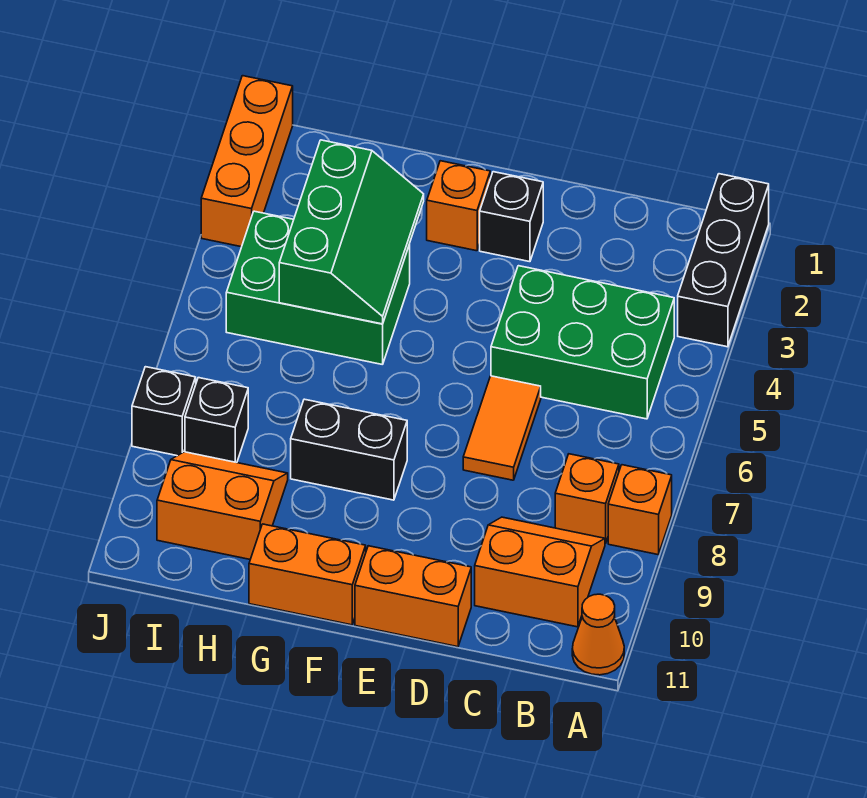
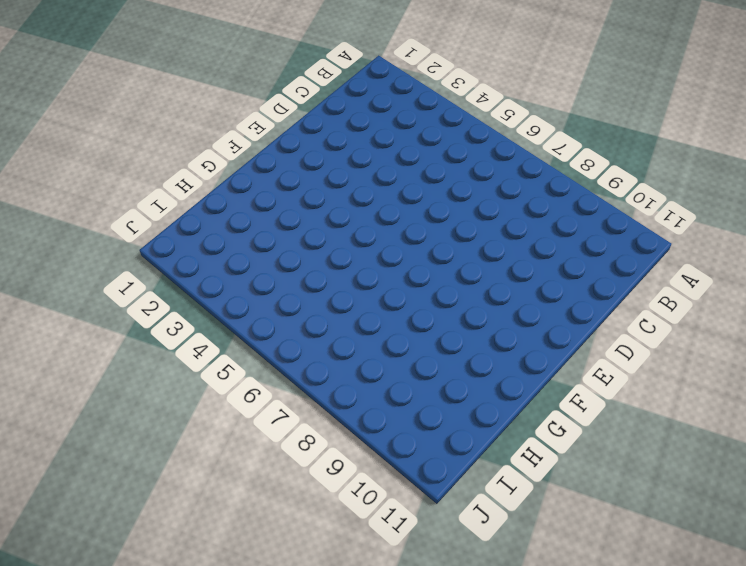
none -> black brick A1:A3 level 1
none -> orange brick A8 level 1
none -> orange cone A11 level 1

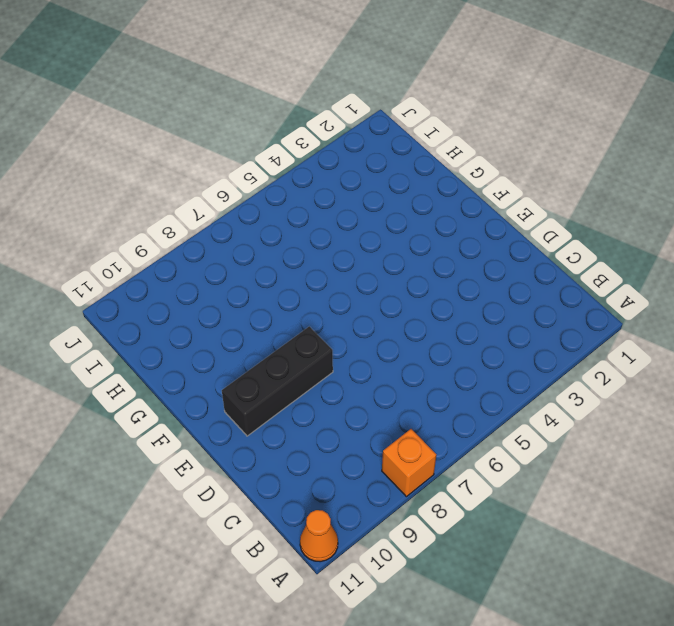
black brick E8:E10 level 1 -> black brick A1:A3 level 1
none -> green brick B4:D5 level 1
none -> orange brick B8 level 1
none -> orange slope B9:C10 level 1 top 10

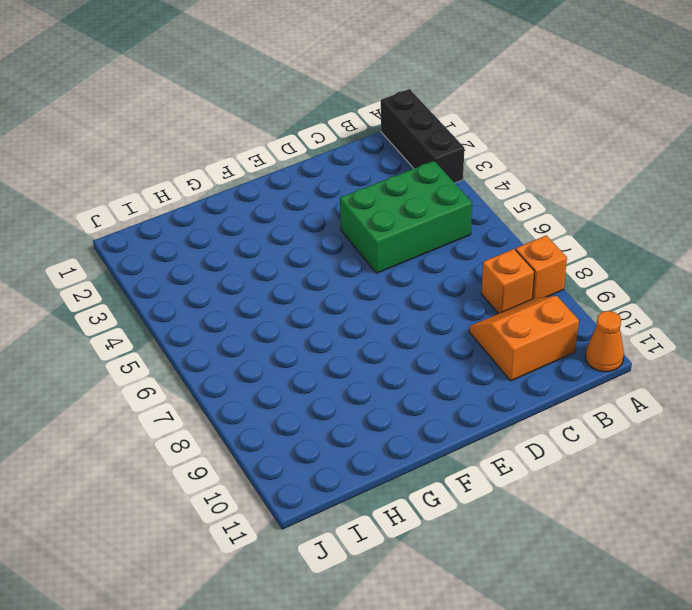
none -> orange tile D6:D7 level 1
none -> orange brick D11:E11 level 1
none -> black brick E2 level 1

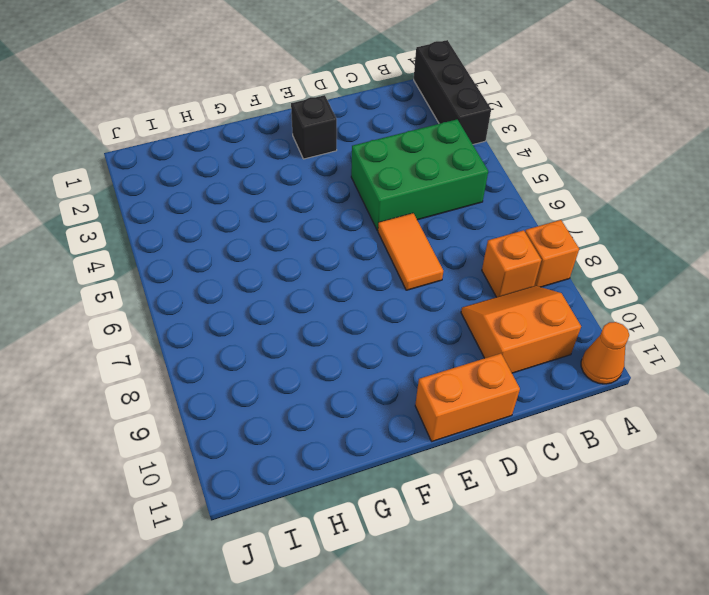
none -> orange brick F2 level 1
none -> black brick F8:G8 level 1
none -> orange brick F11:G11 level 1

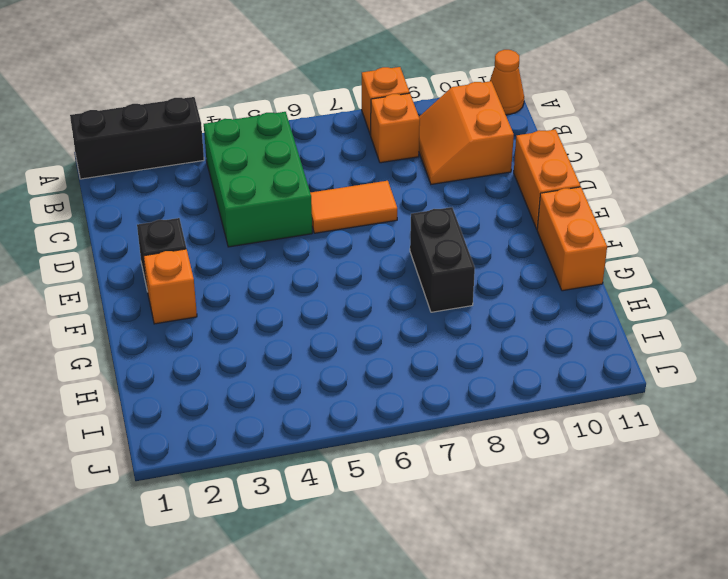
none -> green brick G4:I5 level 1
none -> orange slope H9:I10 level 1 top 10
none -> black brick I8 level 1

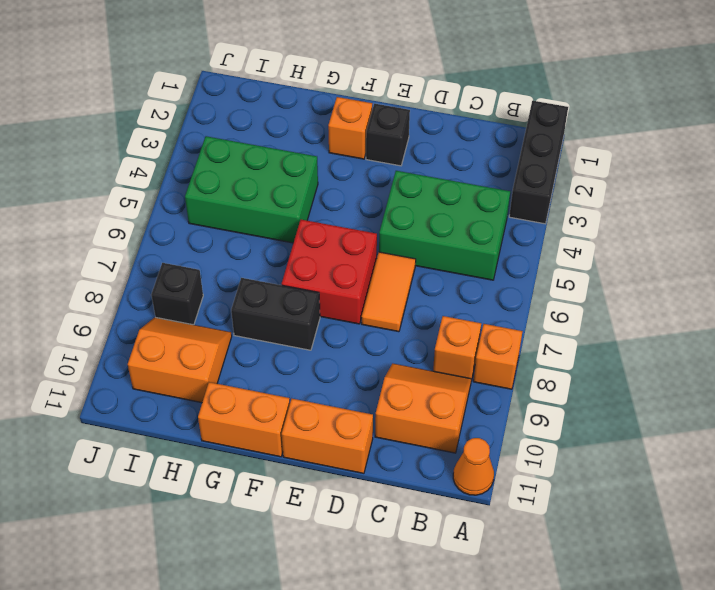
red brick E6:F7 level 1 -> none
none -> orange brick J1:J3 level 1
none -> black brick J8 level 1
none -> green slope G3:H5 level 2 top H

